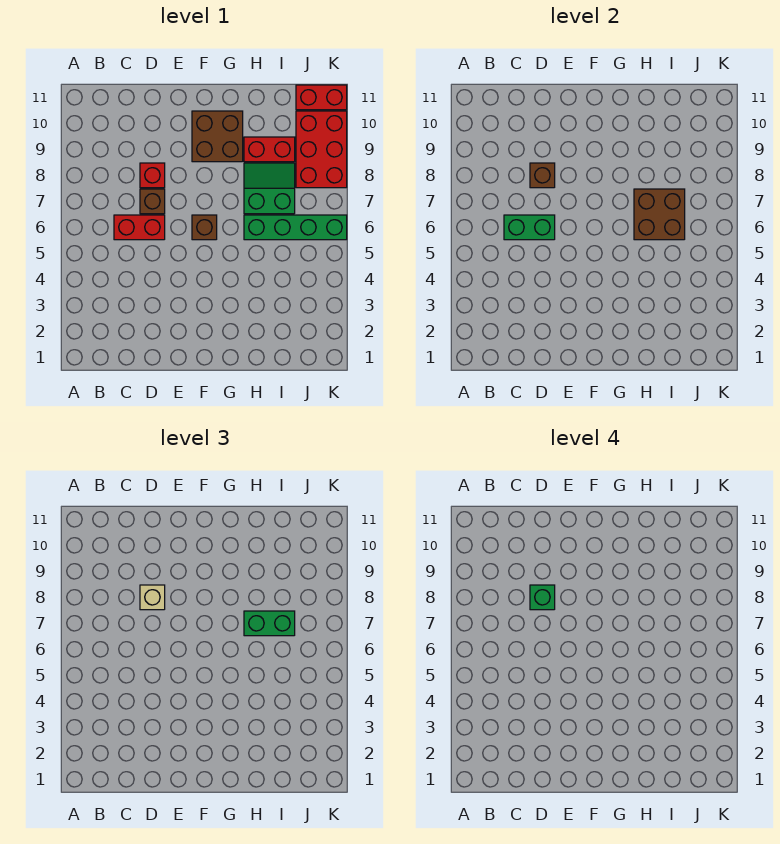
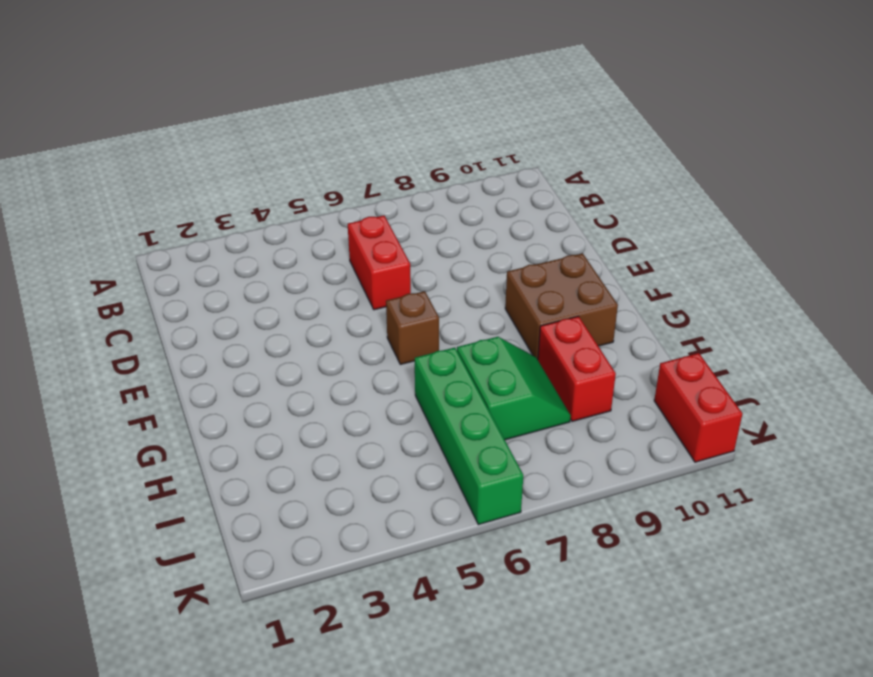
none -> brown brick D7 level 1
none -> red brick D8 level 1
none -> red brick J8:K10 level 1

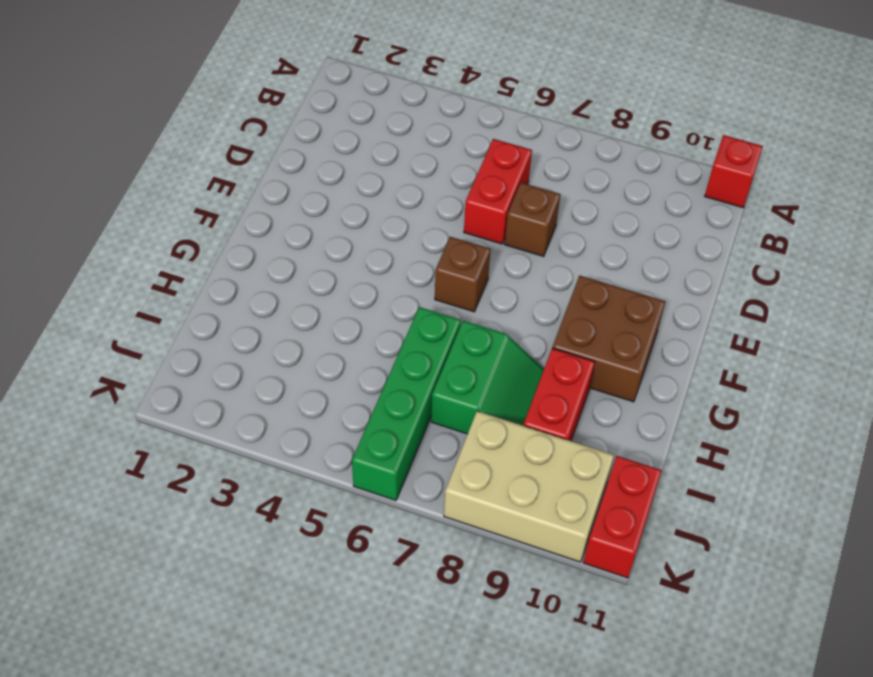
red brick A11 level 1 -> red brick D8 level 1
tan brick J8:K10 level 1 -> red brick J8:K10 level 1
none -> green brick C6:D6 level 2
none -> brown brick D8 level 2
none -> brown brick H6:I7 level 2

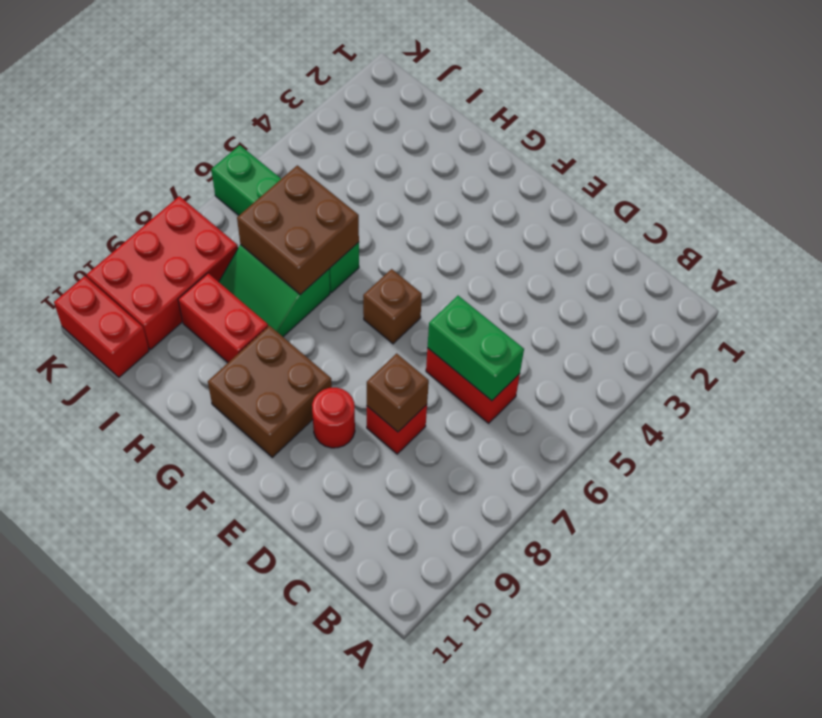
red round brick E9 level 1 -> none
none -> brown brick D7 level 1
none -> tan brick D8 level 3
none -> green brick H7:I7 level 3

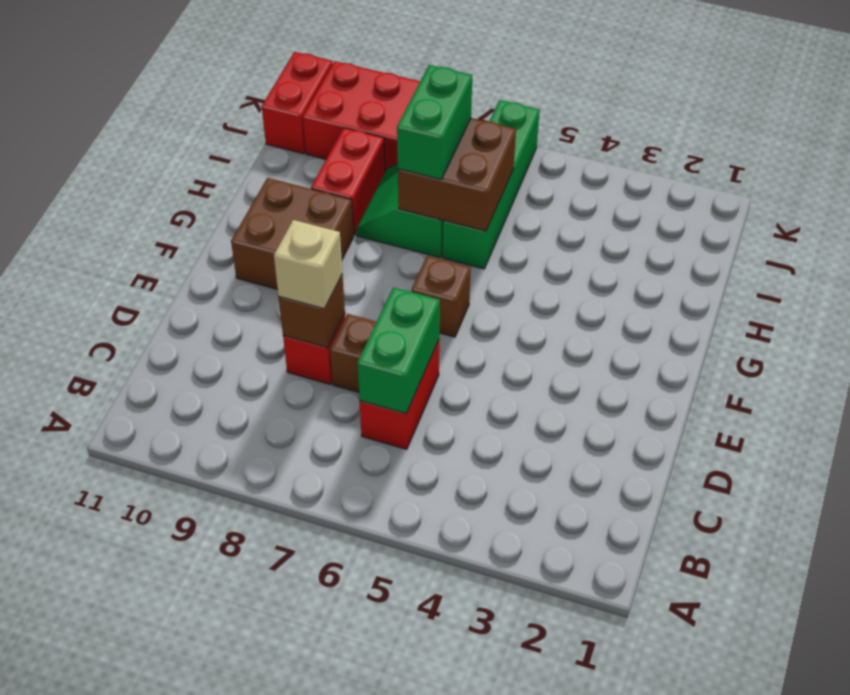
none -> green brick D8 level 4

